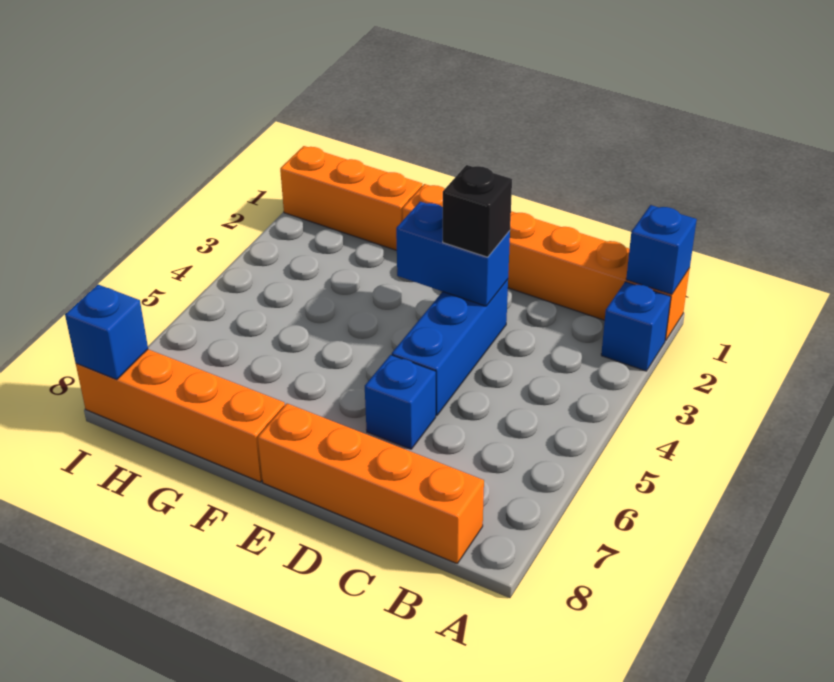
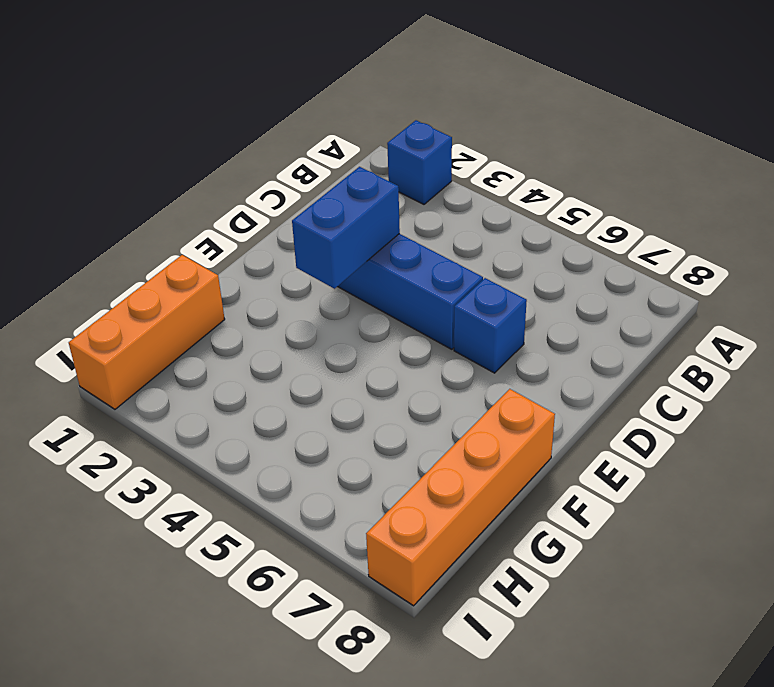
none -> orange brick A1:F1 level 1
none -> orange brick B8:E8 level 1

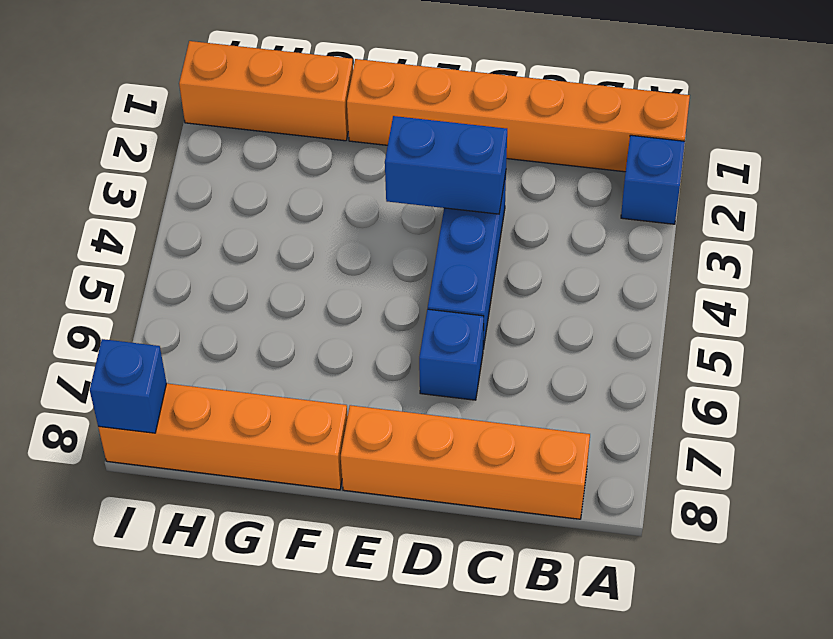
none -> blue brick A1 level 2
none -> black brick D3 level 3

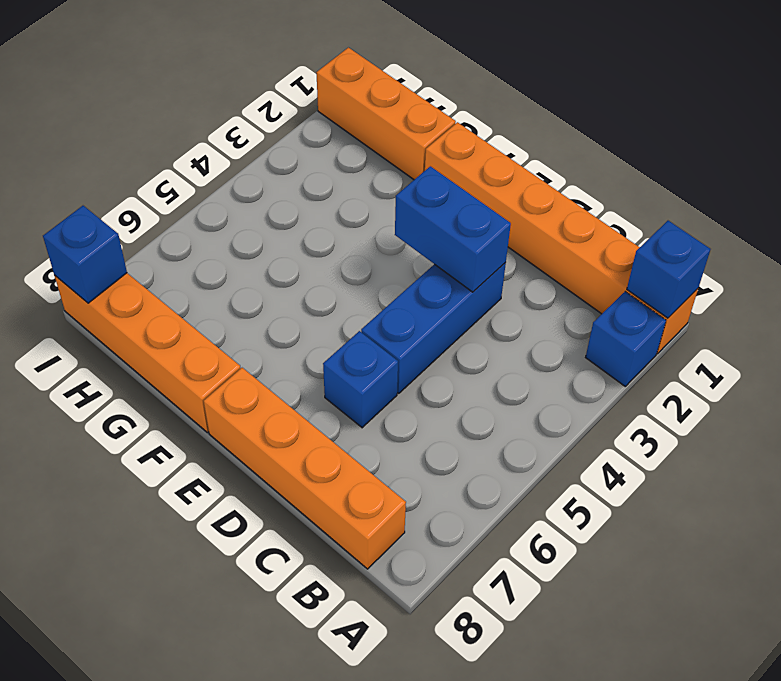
none -> black brick D3 level 3

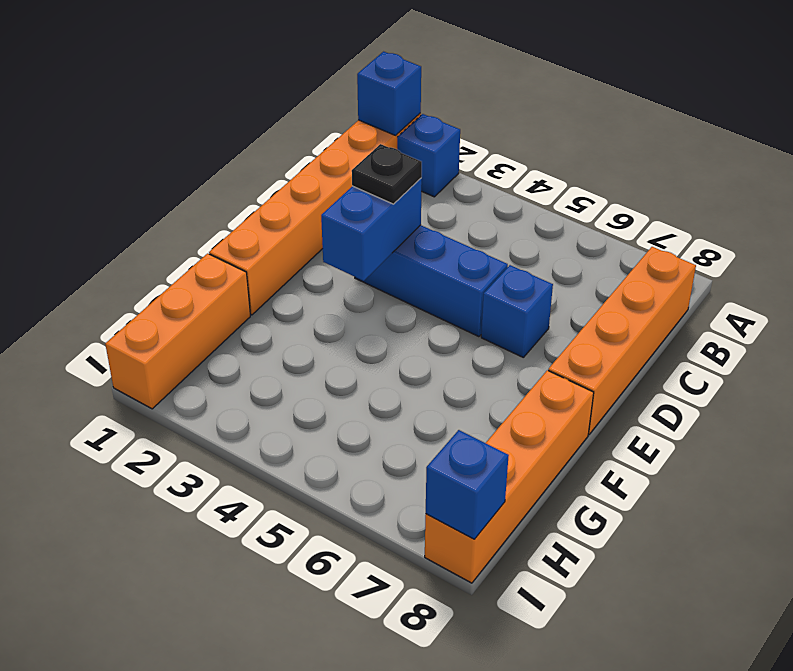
black plate D3 level 3 -> black brick D3 level 3

